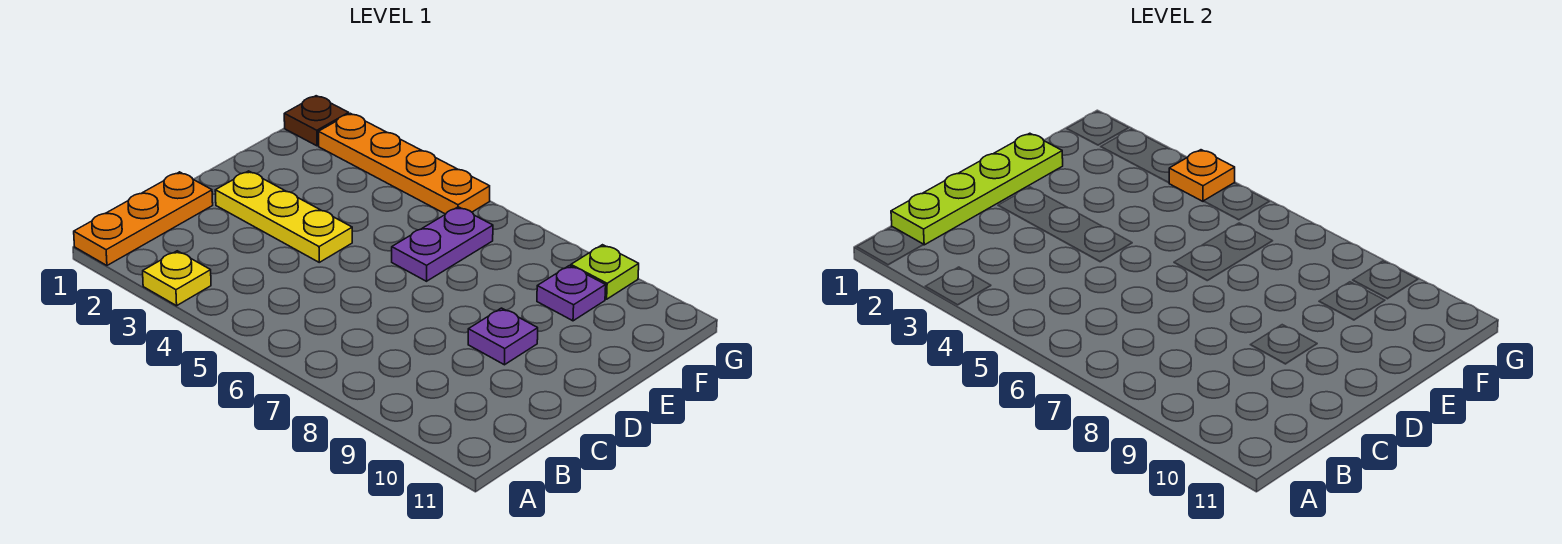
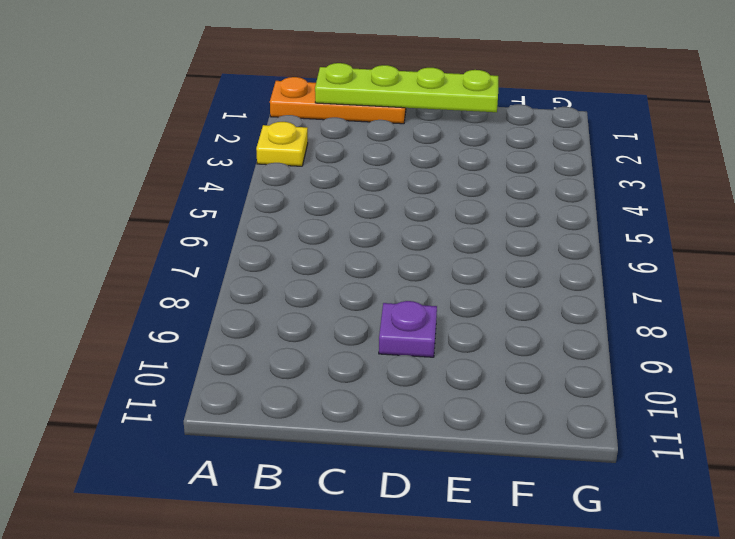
none -> yellow plate D2:D4 level 1
none -> purple plate E6:F6 level 1

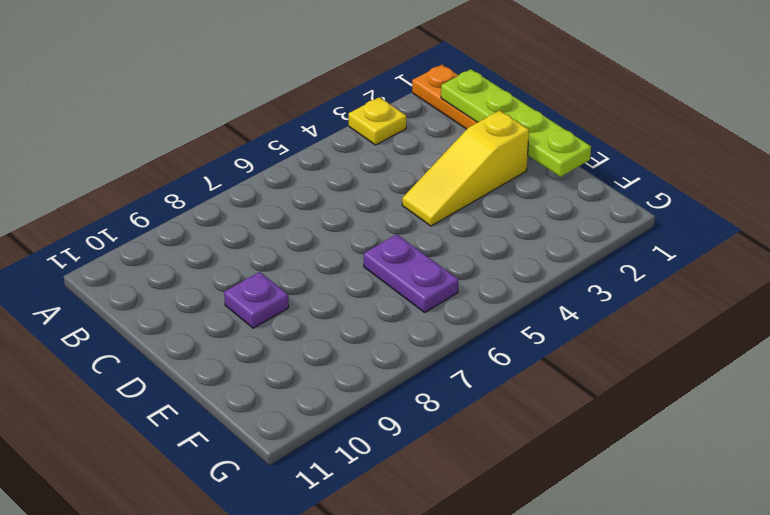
yellow slope D2:D4 level 1 top 2 -> yellow plate D2:D4 level 1
none -> purple plate F9 level 1
none -> brown plate G1 level 1

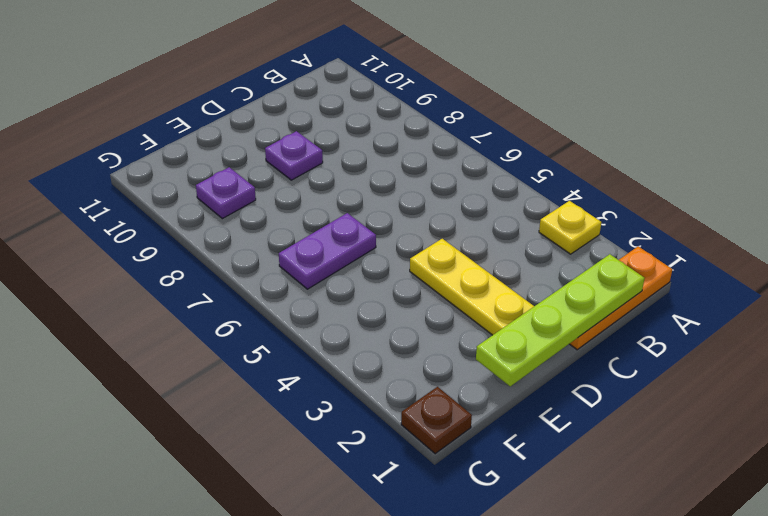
none -> orange plate G2:G5 level 1
none -> lime plate G9 level 1

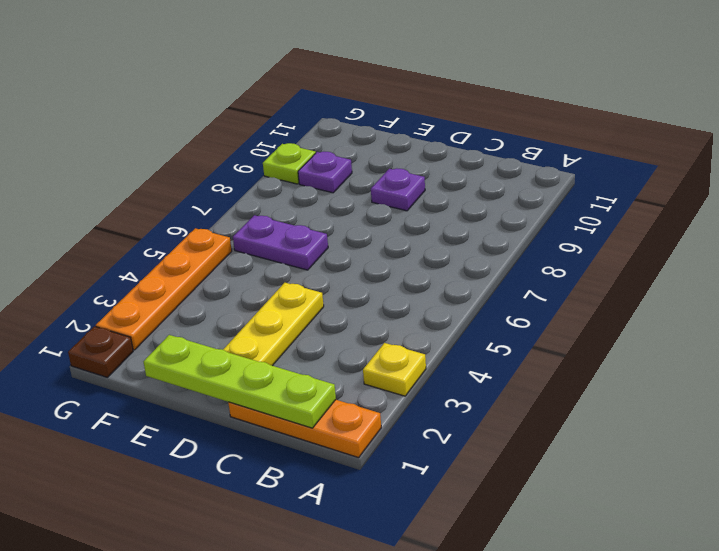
none -> orange plate G4 level 2

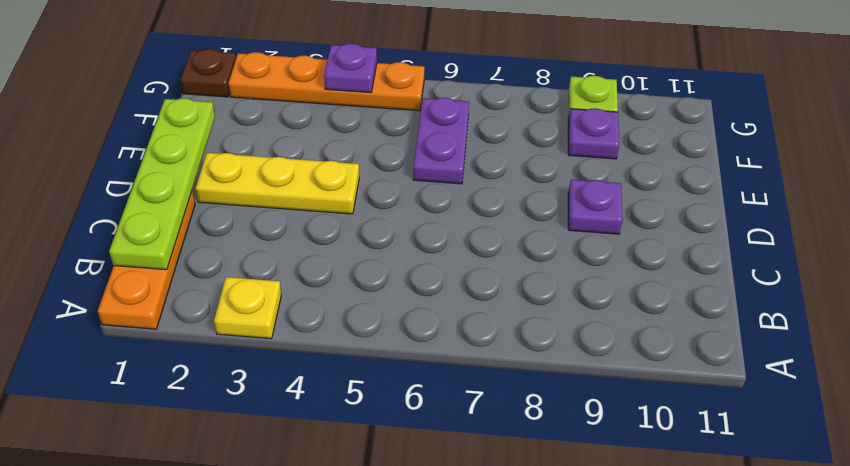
purple plate G4 level 2 -> orange plate G4 level 2

